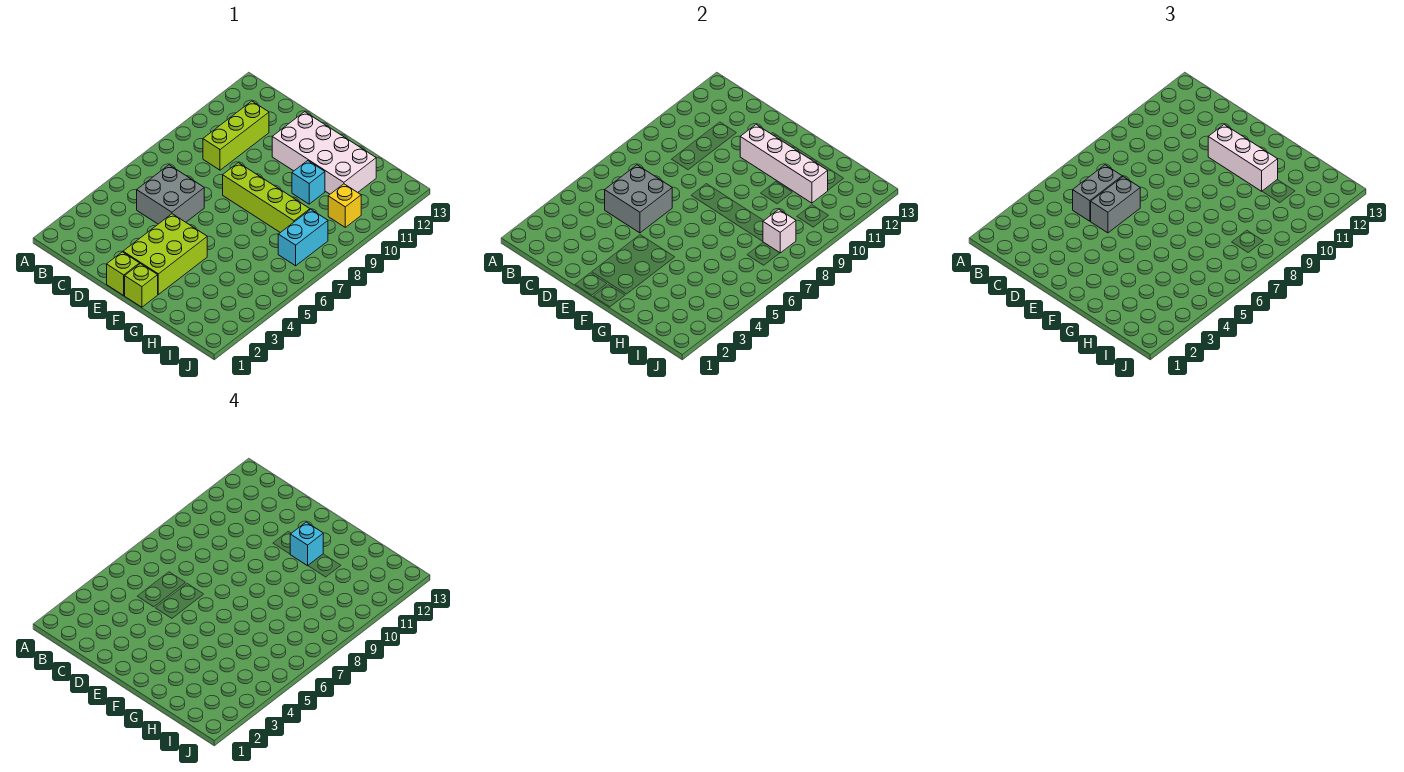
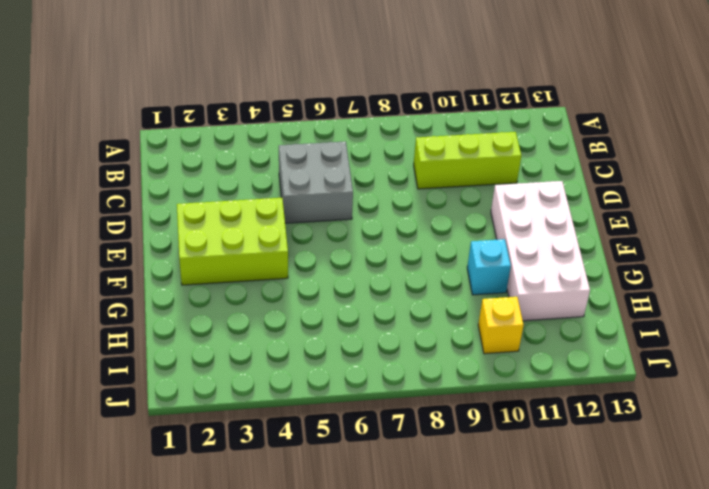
none -> lime brick E1 level 1
none -> lime brick E8:H8 level 1
none -> lime brick F1 level 1

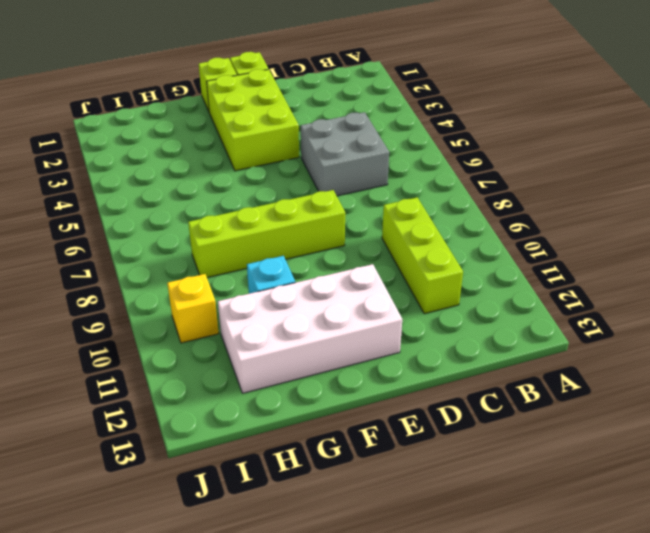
none -> cyan brick I7:I8 level 1
none -> grey brick C5:D6 level 2
none -> white brick E11:H11 level 2

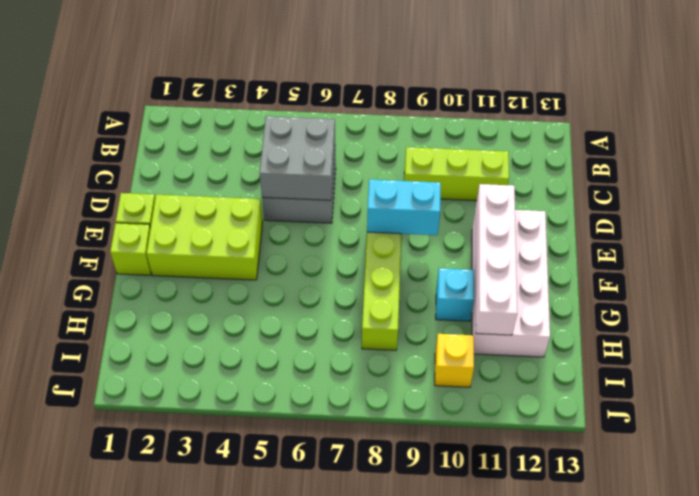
cyan brick E8:E9 level 2 -> cyan brick I7:I8 level 1
none -> white brick I8 level 2
none -> grey brick C5:C6 level 3
none -> grey brick D5:D6 level 3

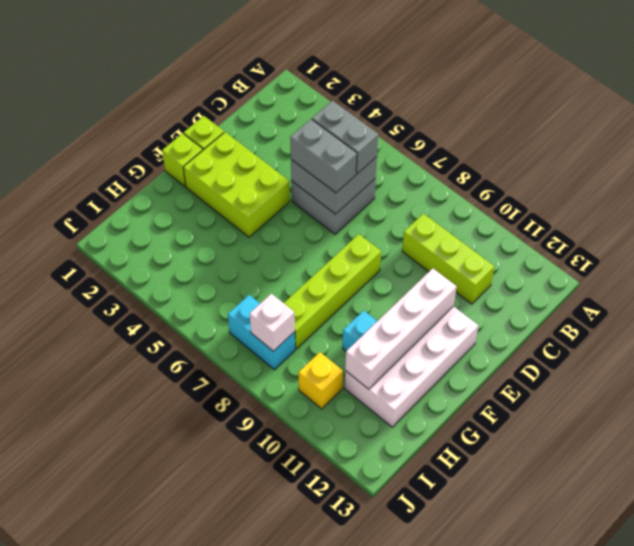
none -> white brick E11:G11 level 3
none -> cyan brick F11 level 4

